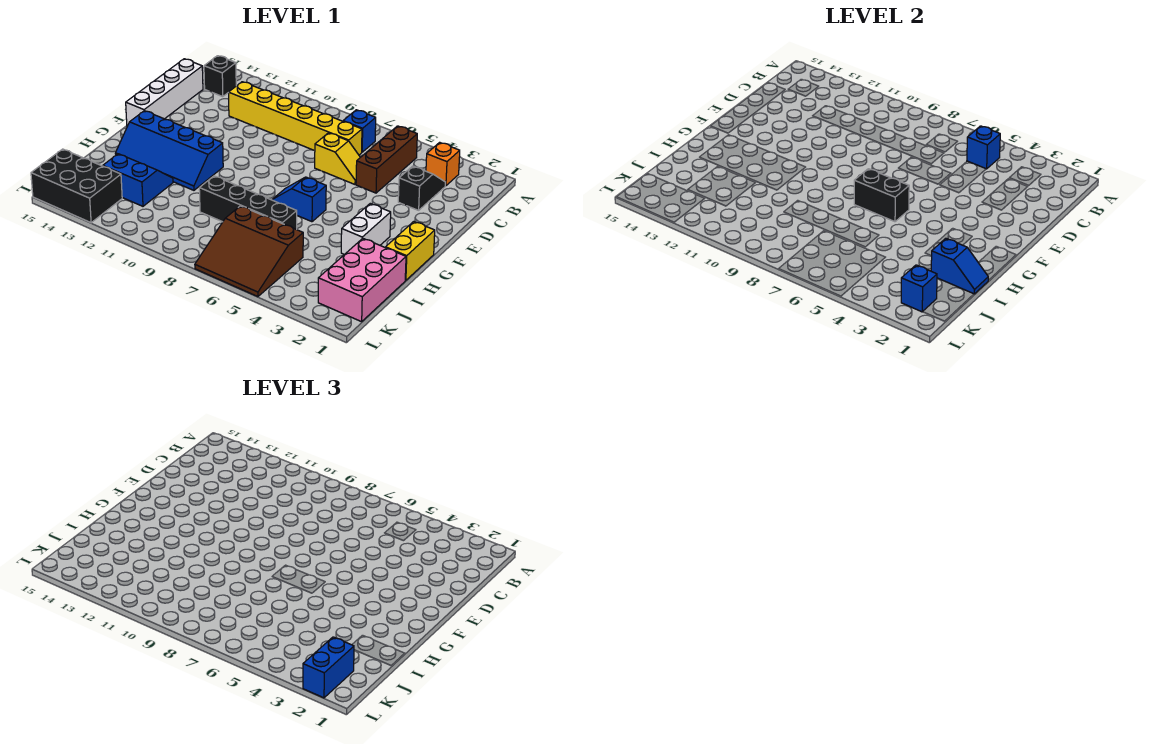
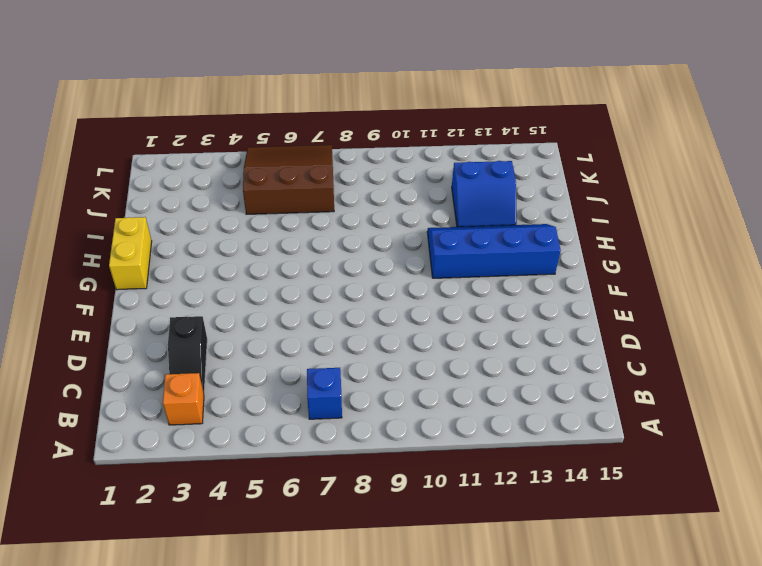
none -> brown brick B5:D5 level 1
none -> black brick B14 level 1
none -> yellow brick C7:C12 level 1

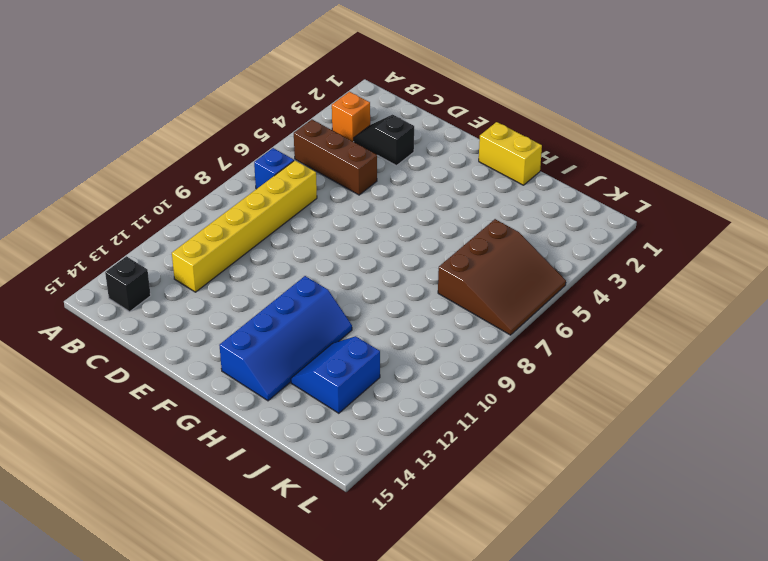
none -> white brick C15:F15 level 1
none -> yellow slope D6:D7 level 1 top 7
none -> white brick G3:H3 level 1

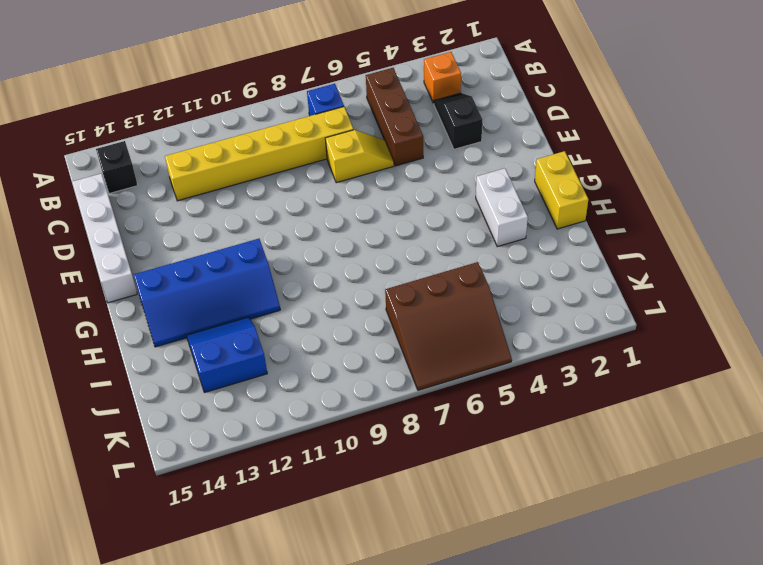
none -> blue slope G6:G7 level 1 top 6
none -> pink brick I1:K2 level 1
none -> black brick I6:I9 level 1

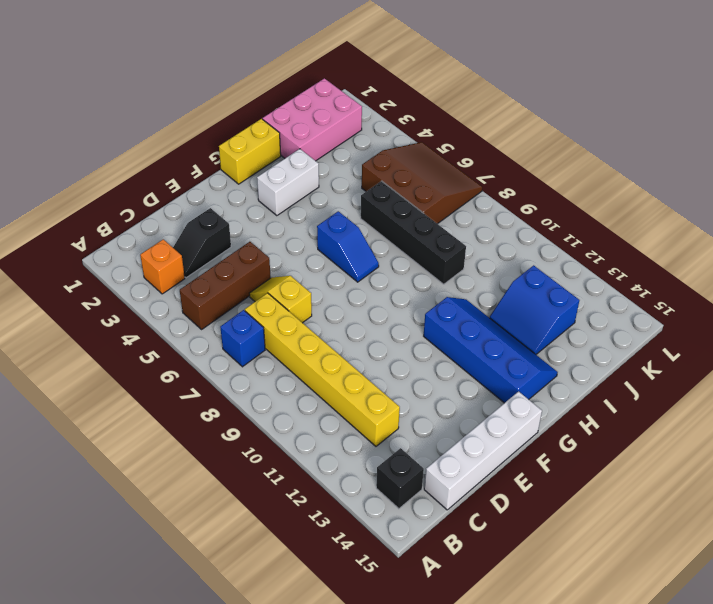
none -> black brick K13:L15 level 1
none -> blue brick B5 level 2
none -> black brick G6:G7 level 2

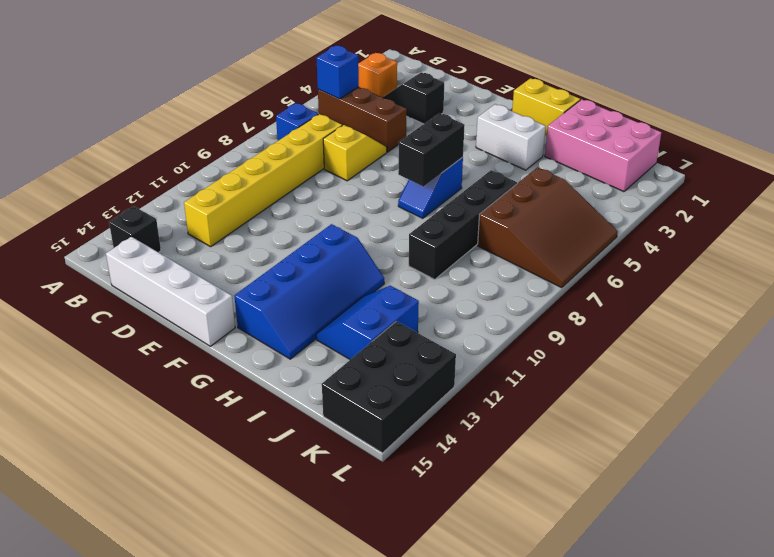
none -> blue slope I1:I2 level 2 top 2
none -> blue brick K2 level 2
none -> blue brick K2:L2 level 3

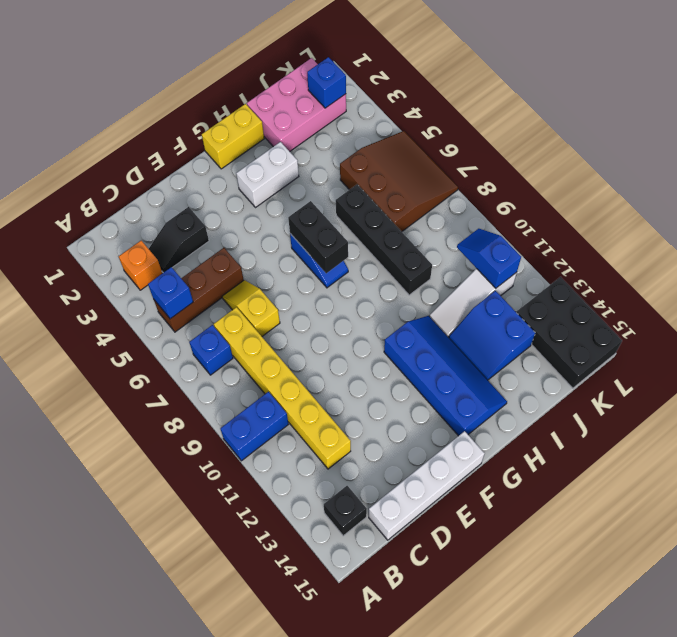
blue brick A10:B10 level 1 -> blue brick K2:L2 level 3
white slope I11:K11 level 1 top K -> none
blue slope K10:K11 level 2 top 11 -> blue slope I1:I2 level 2 top 2

